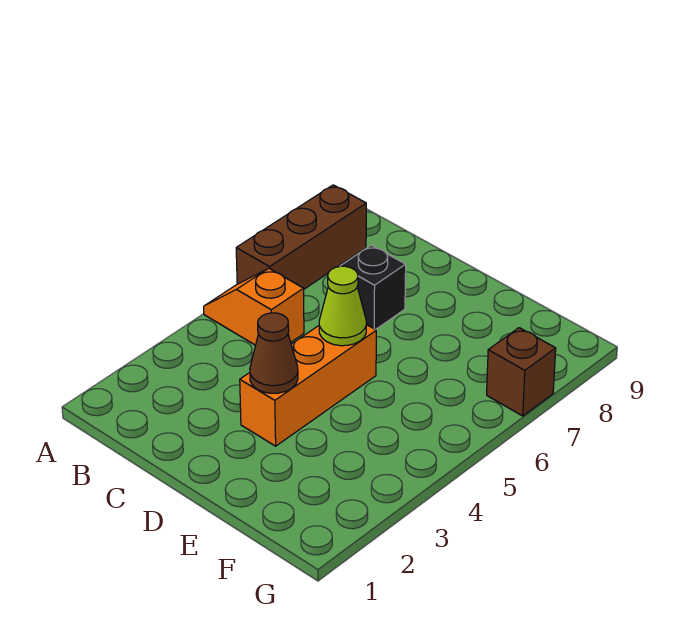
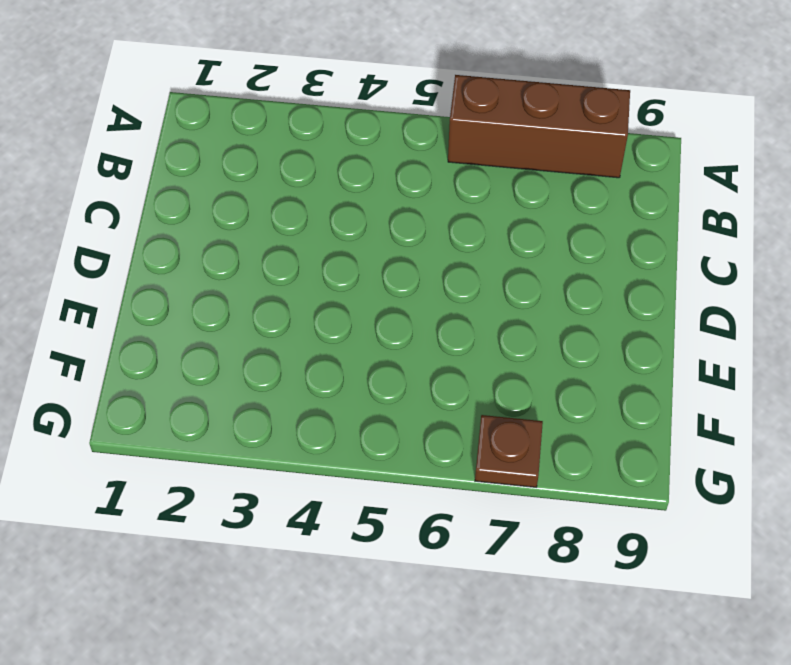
brown plate G7 level 1 -> brown brick G7 level 1
none -> orange slope A5:B5 level 1 top B
none -> black brick C7 level 1

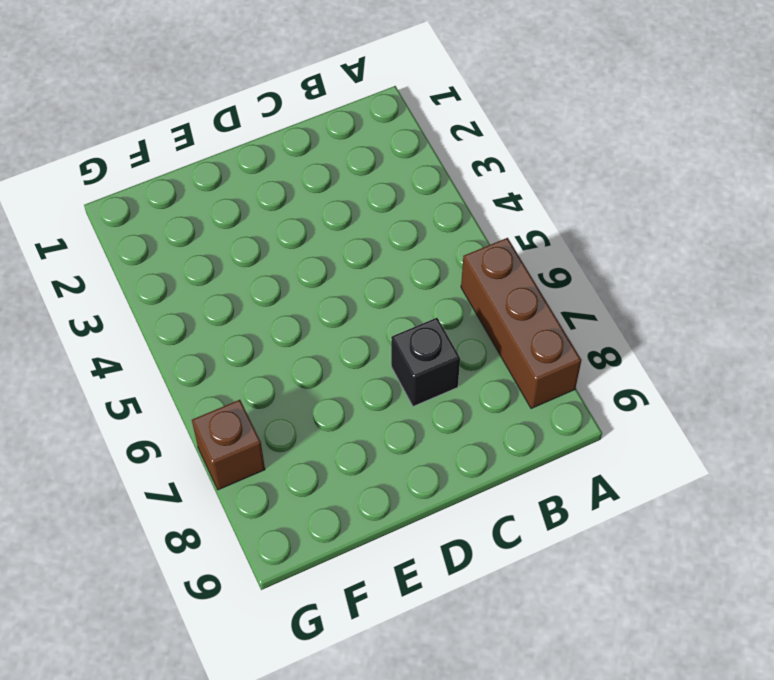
none -> orange slope A5:B5 level 1 top B
none -> orange brick D3:D5 level 1

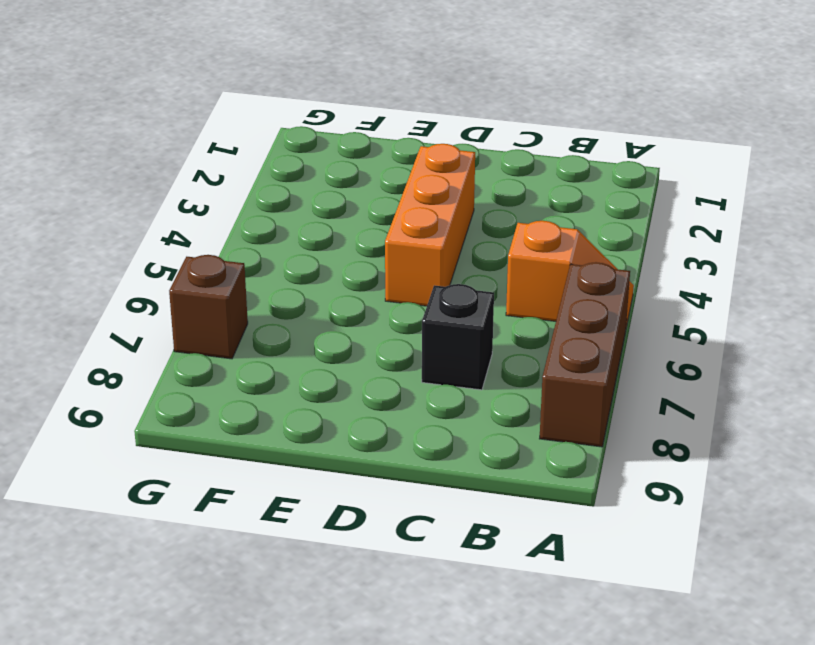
none -> brown cone D3 level 2
none -> lime cone D5 level 2

